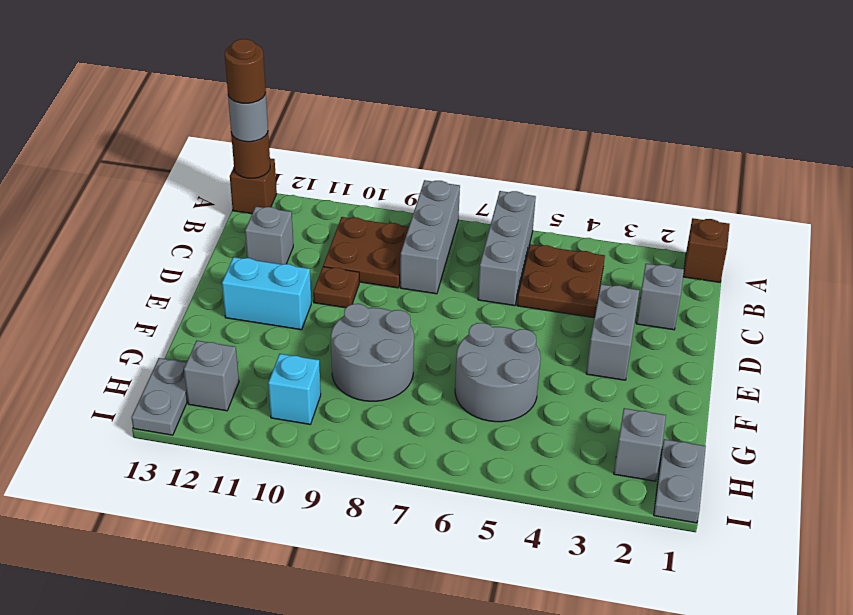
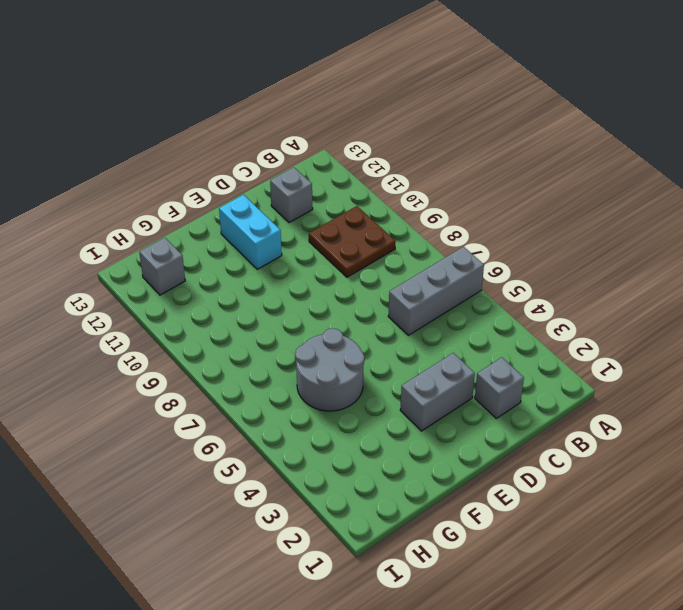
none -> brown brick A1 level 1
none -> grey brick A8:C8 level 1
none -> brown brick A13 level 1

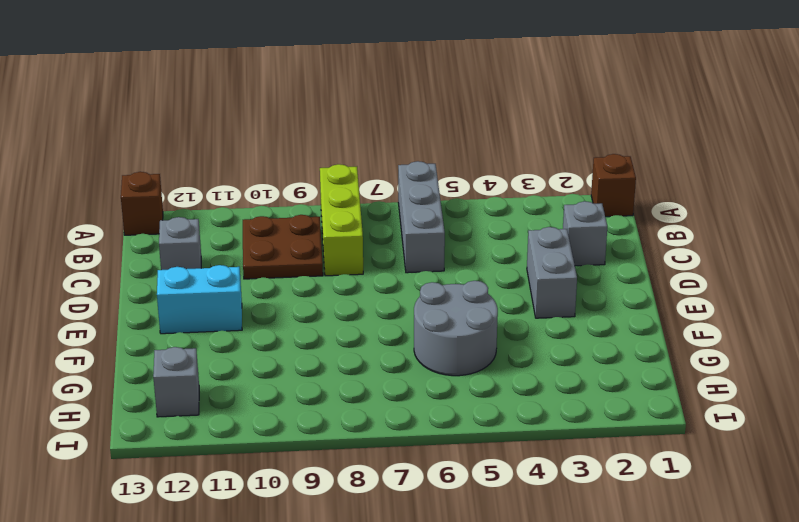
lime brick A8:C8 level 1 -> grey brick A8:C8 level 1
none -> brown plate B4:C5 level 1
none -> brown plate D10 level 1
none -> grey round brick F8:G9 level 1

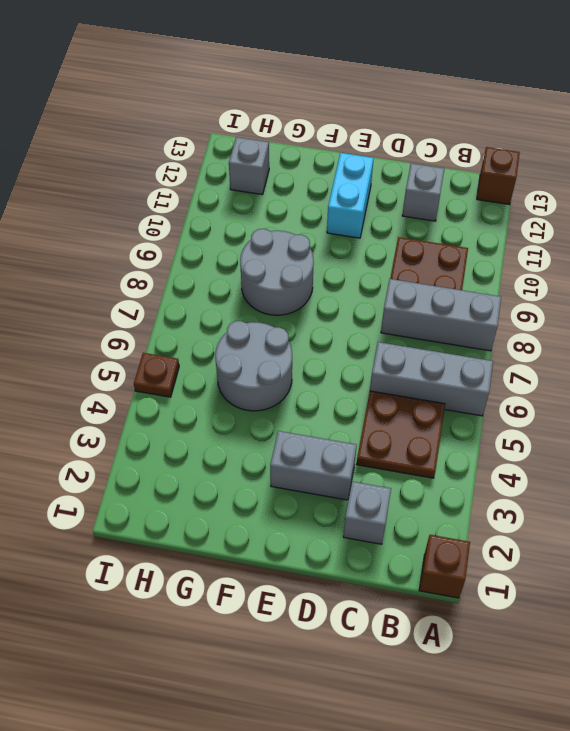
brown plate I5 level 1 -> brown plate D10 level 1
none -> grey plate H1:I1 level 1
none -> grey brick H2 level 1
none -> cyan brick H10 level 1

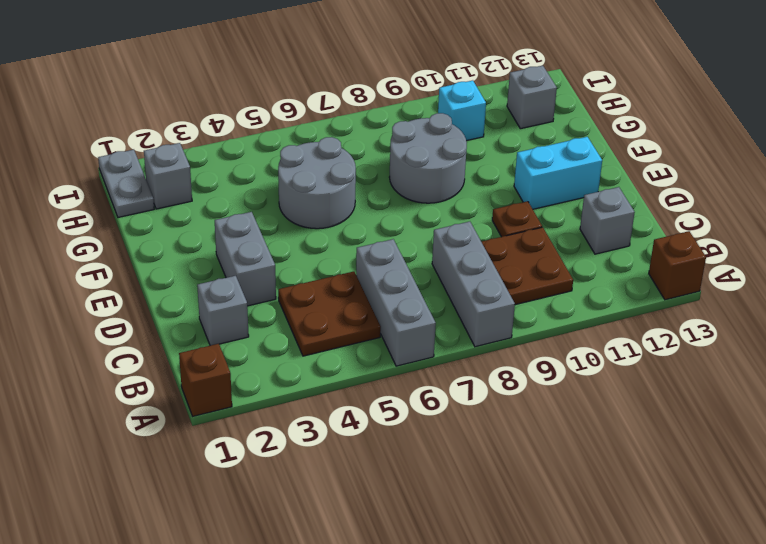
none -> grey plate H13:I13 level 1
none -> brown round brick A13 level 2
none -> grey round brick A13 level 3

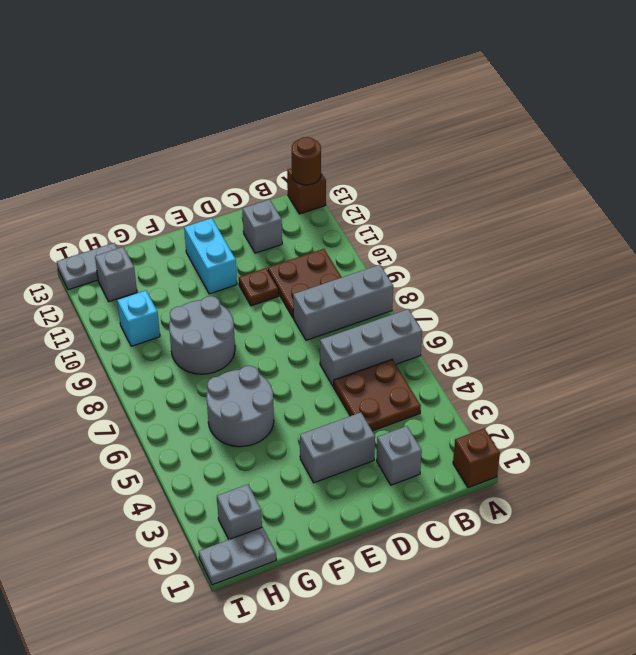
none -> grey round brick A13 level 3
none -> brown round brick A13 level 4

